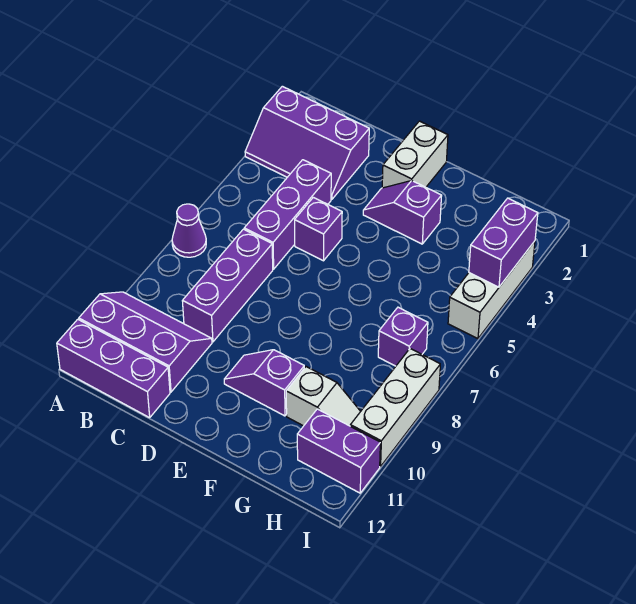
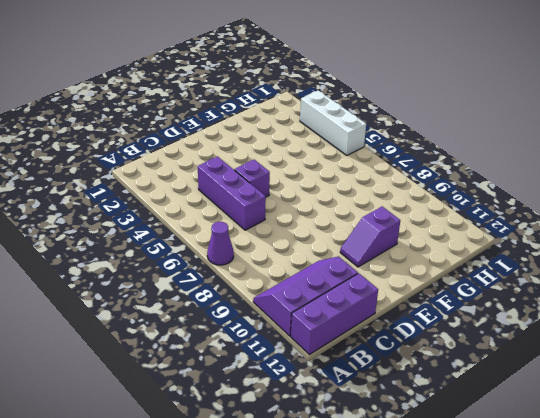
none -> purple slope A2:C3 level 1 top 2
none -> purple brick C7:C9 level 1
none -> white brick E1:E2 level 1

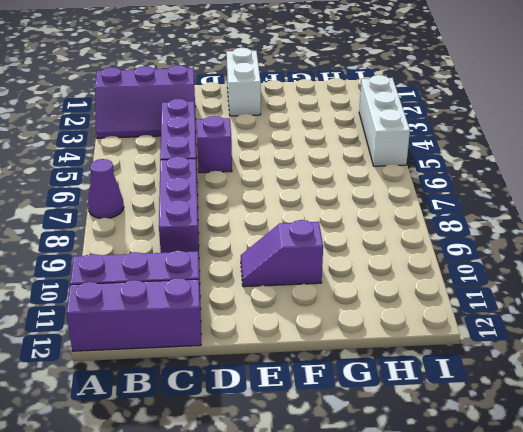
none -> purple slope E3:F3 level 1 top F
none -> white slope G10:H10 level 1 top G
none -> purple brick H7 level 1

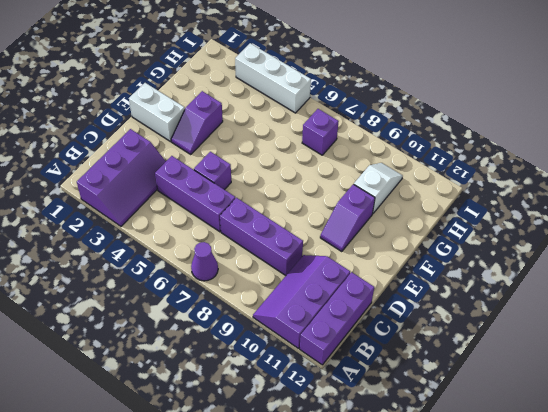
none -> purple brick H11:I11 level 1
none -> white brick I8:I10 level 1
none -> purple brick I3:I4 level 2

